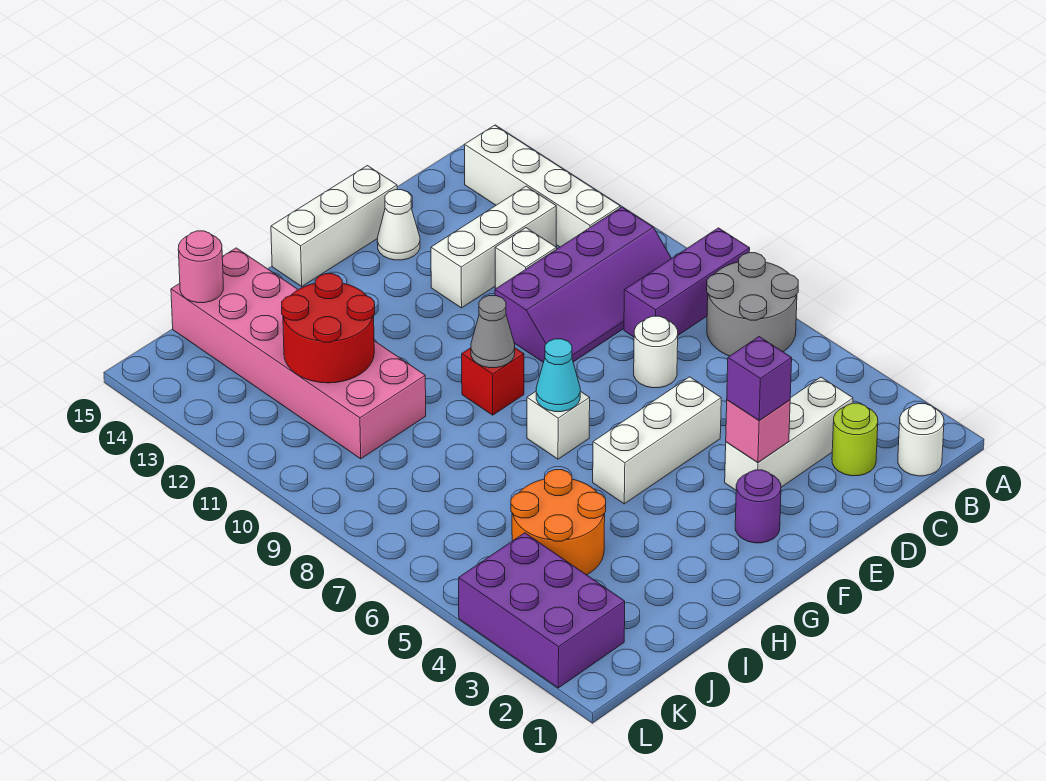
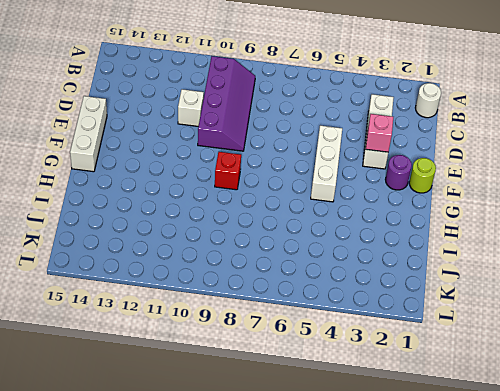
lime round brick F1 level 1 -> lime round brick C2 level 1
none -> grey round brick A6:B7 level 1
none -> purple brick A8:C8 level 1
none -> white brick B11:B14 level 1

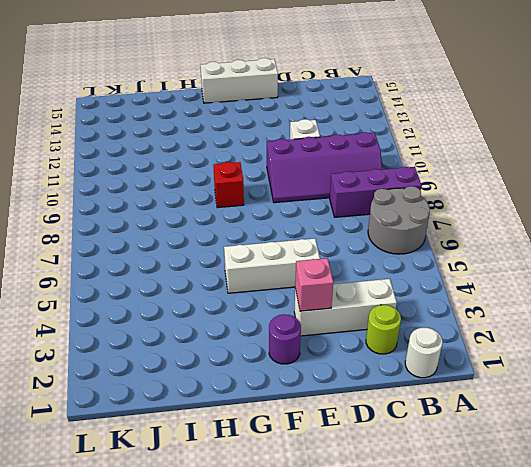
none -> white brick B11:B14 level 1
none -> white brick C12:E12 level 1
none -> white round brick D7 level 1

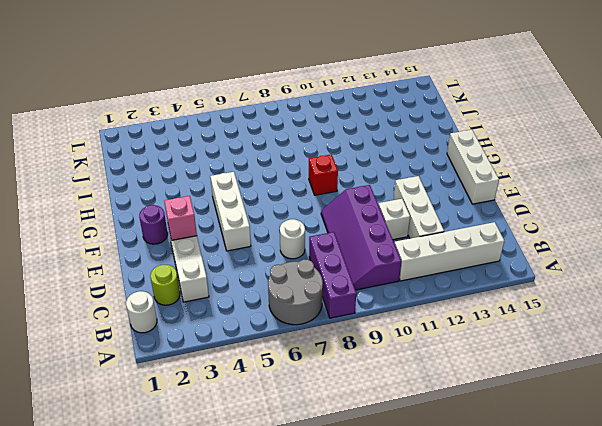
none -> white cone E14 level 1
none -> white brick G7 level 1
none -> orange round brick I4:J5 level 1

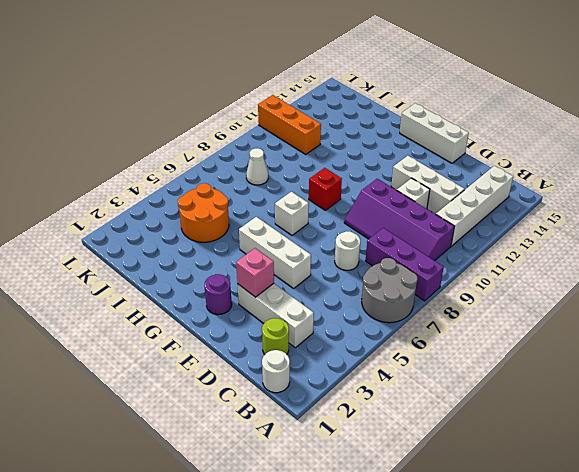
white cone J8 level 1 -> white cone E14 level 1
orange brick J11:L11 level 1 -> pink brick I10:J15 level 1
none -> purple brick K2:L4 level 1
none -> cyan cone G7 level 2
none -> grey cone G9 level 2

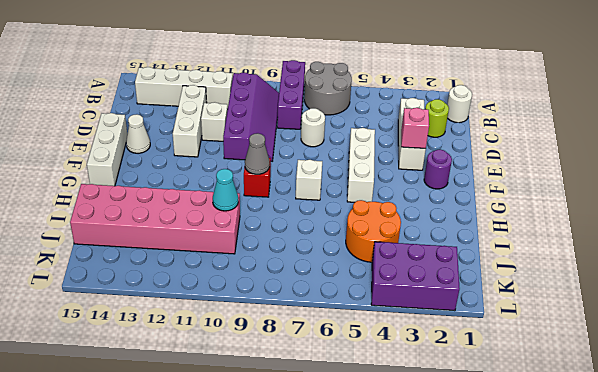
cyan cone I10 level 2 -> cyan cone G7 level 2
none -> red round brick I11:J12 level 2
none -> pink round brick J15 level 2
none -> purple brick E3 level 3

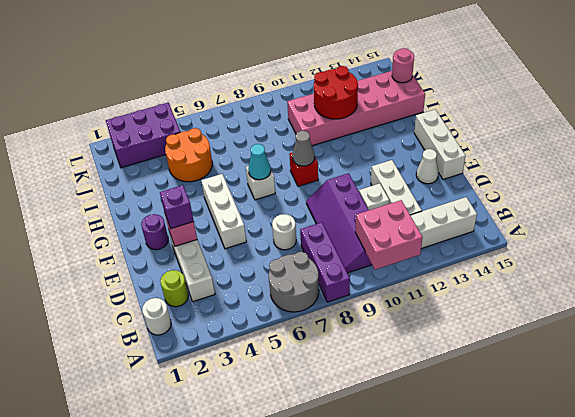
pink brick A10:B11 level 2 -> none

